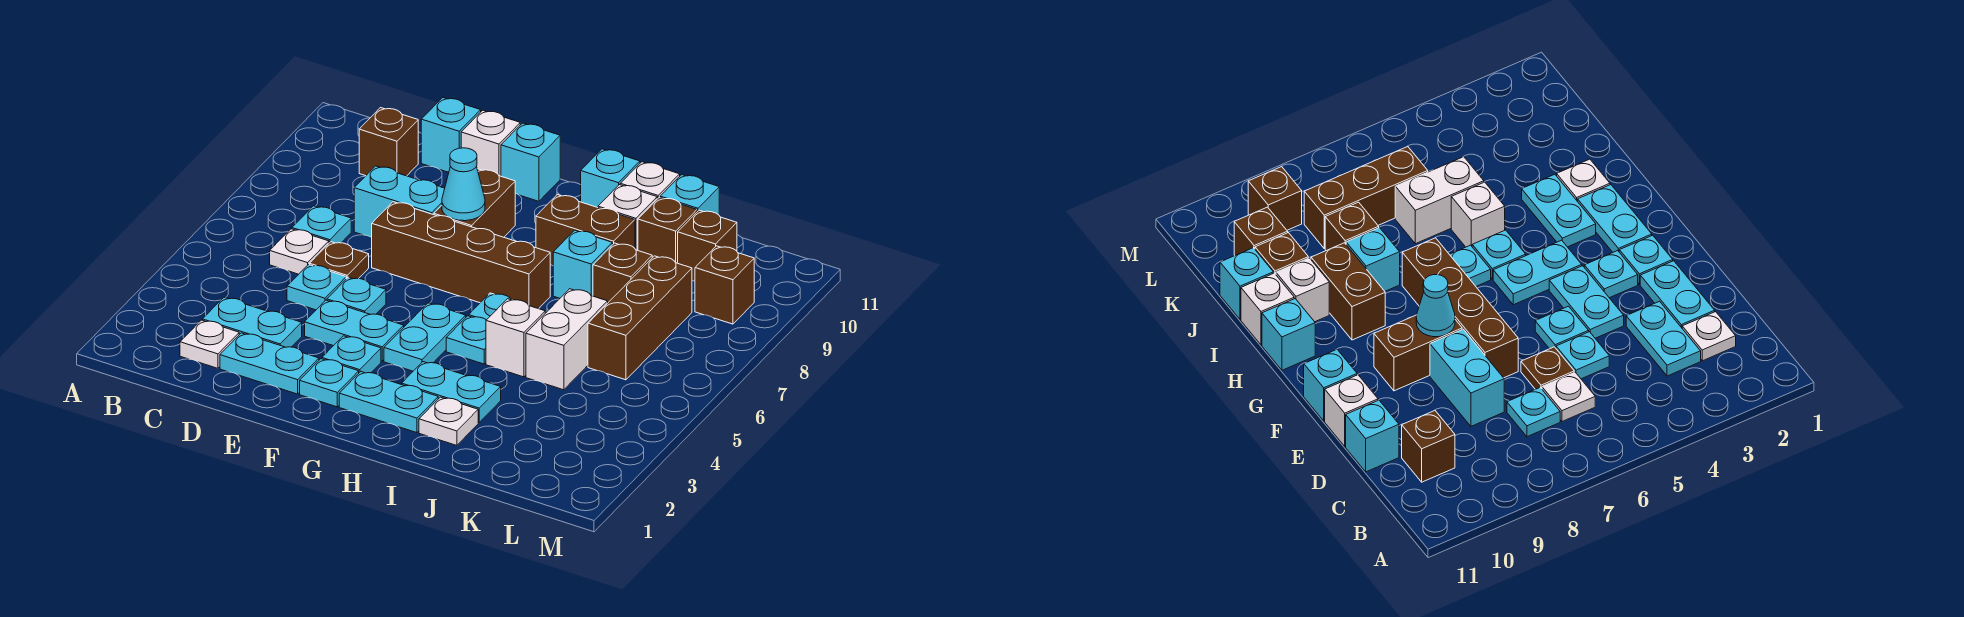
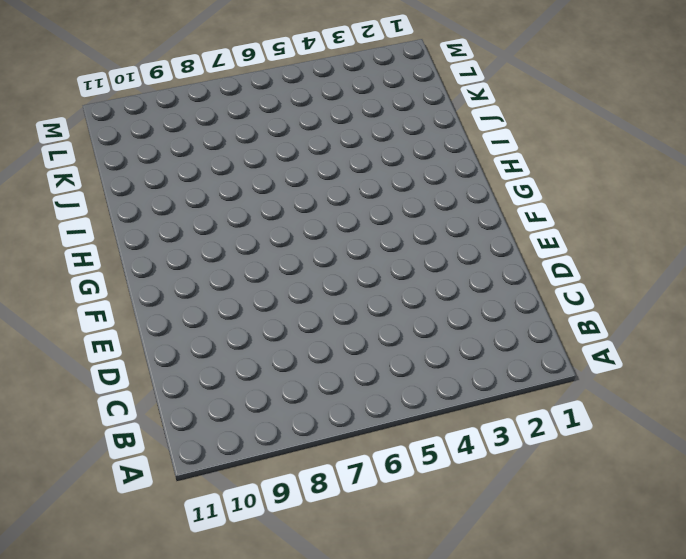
none -> white plate C2 level 1
none -> cyan plate C3:D3 level 1
none -> white plate C6 level 1
none -> cyan plate C7 level 1

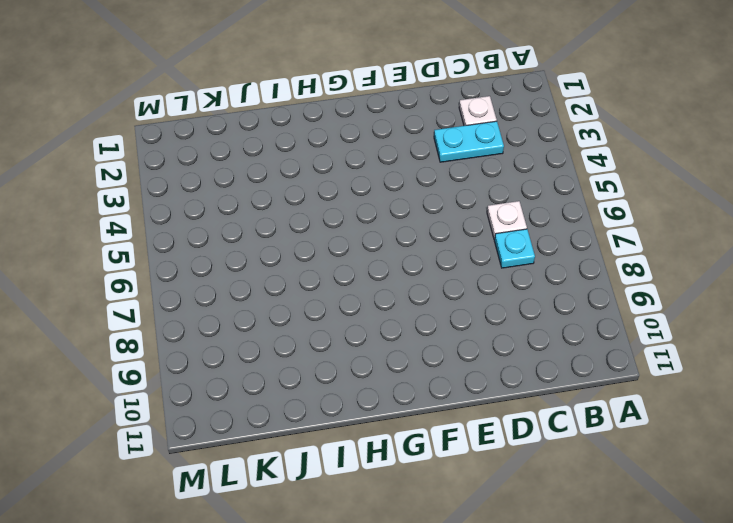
none -> brown brick C10 level 1
none -> cyan plate D2:E2 level 1
none -> cyan plate D5 level 1
none -> brown plate D6 level 1

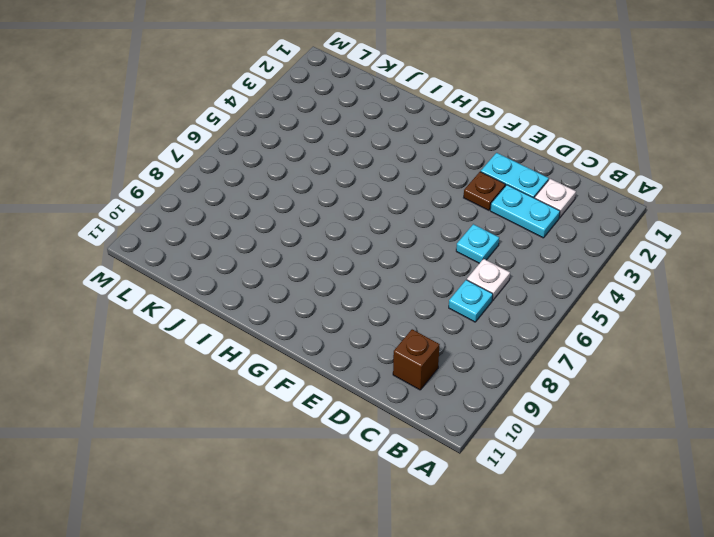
brown plate E3 level 1 -> brown plate D6 level 1
none -> cyan brick D8:E8 level 1
none -> cyan brick D11 level 1
none -> cyan plate E4:F4 level 1
none -> cyan plate E5 level 1

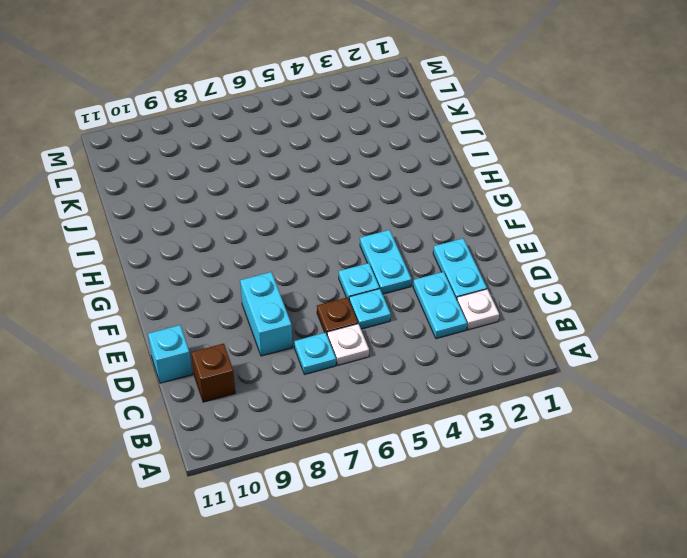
none -> brown brick E7:H7 level 1
none -> white brick E11 level 1
none -> cyan plate F2 level 1
none -> cyan plate F3 level 1

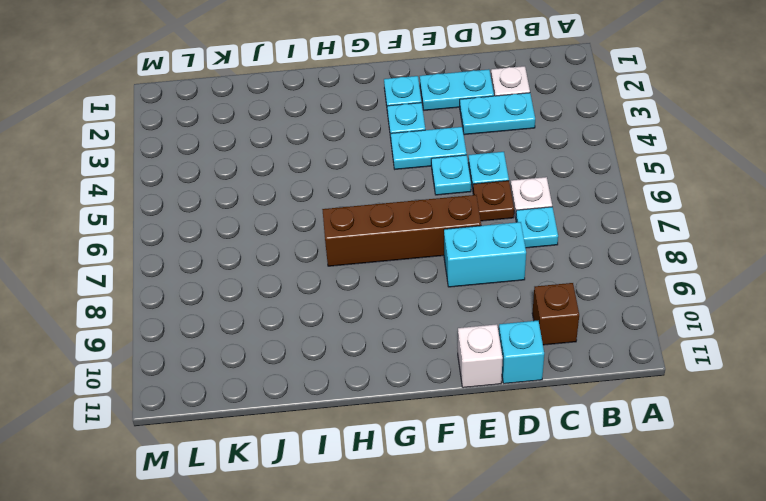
none -> brown brick F8:F9 level 1
none -> cyan brick F11 level 1
none -> cyan plate G2:H2 level 1
none -> cyan plate G4:G5 level 1

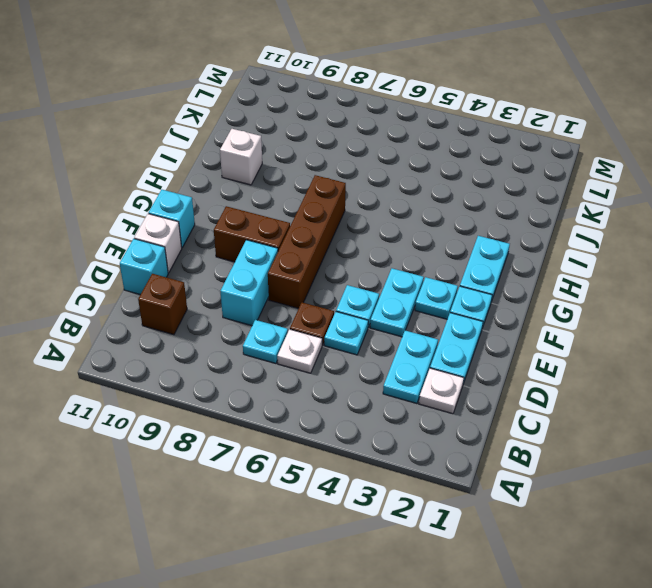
none -> cyan plate G4:G5 level 1
none -> cyan plate H3:I3 level 1
none -> cyan plate H5 level 1
none -> cyan plate H6 level 1

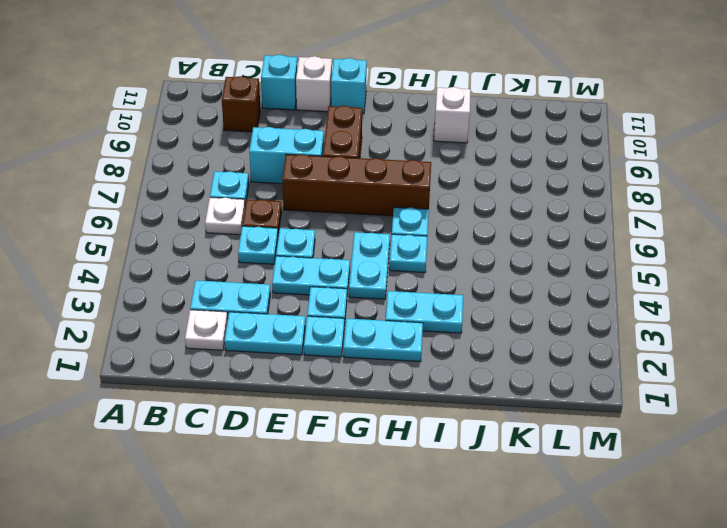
none -> brown brick H9:I9 level 1
none -> cyan brick H11 level 1
none -> white plate I2 level 1
none -> white brick I5 level 1

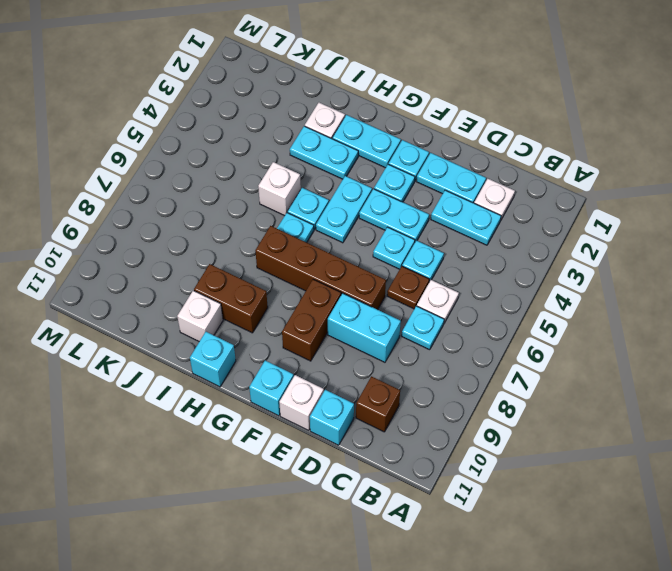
none -> cyan brick I8 level 1
none -> white brick I11 level 1
none -> white brick J5:J6 level 1
none -> brown brick J8 level 1

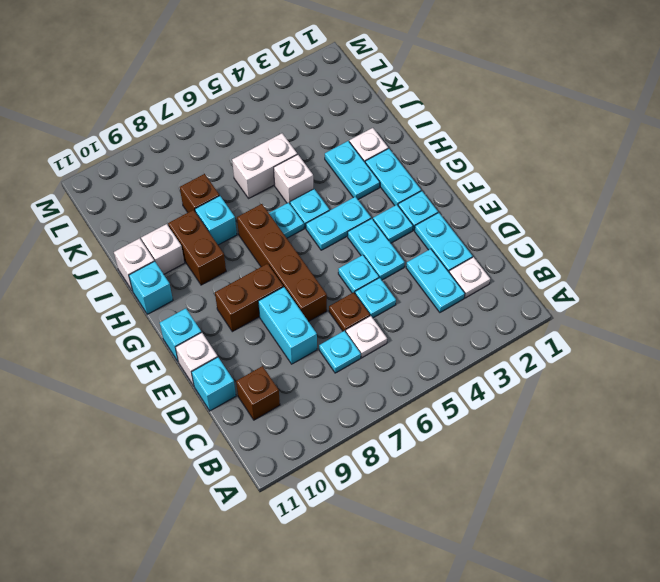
none -> brown brick J10 level 1
none -> cyan brick J11 level 1
none -> brown brick K6:K8 level 1
none -> brown brick K10 level 1

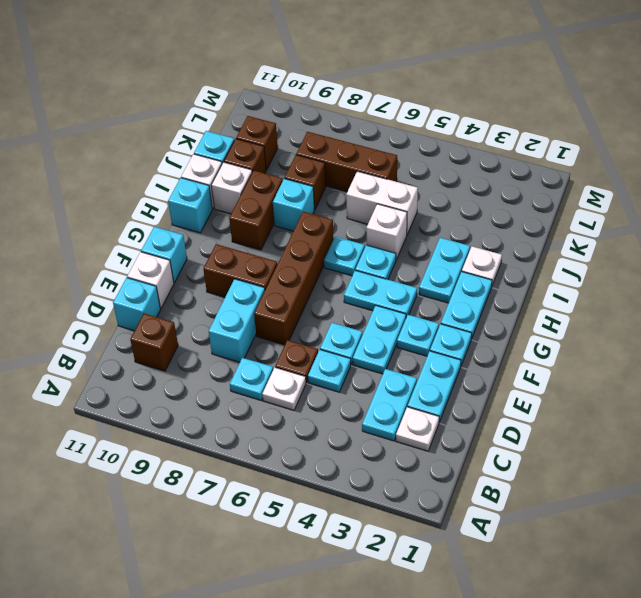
none -> brown brick L9 level 1
none -> cyan cone F8 level 2

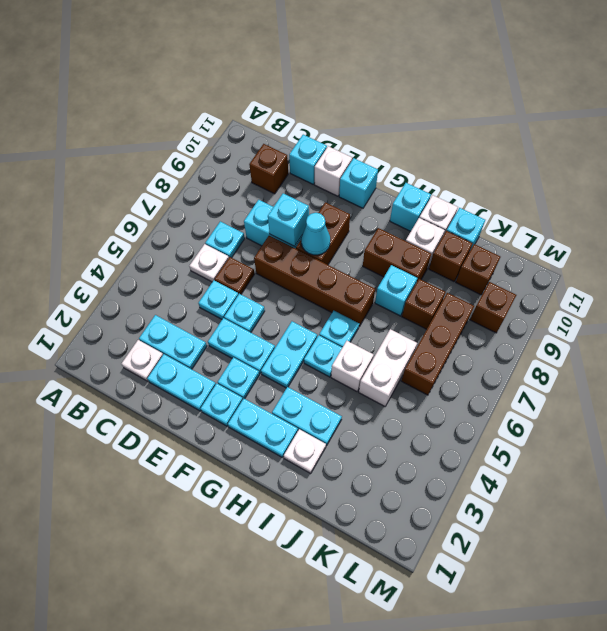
cyan brick E8 level 2 -> none

